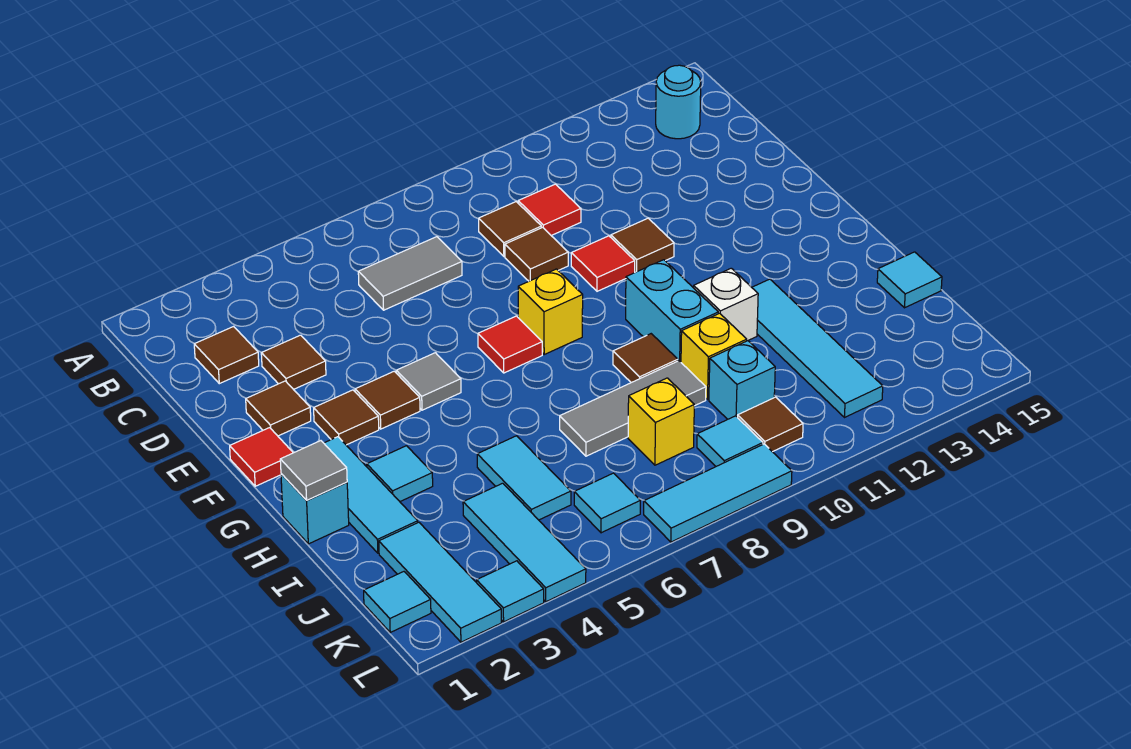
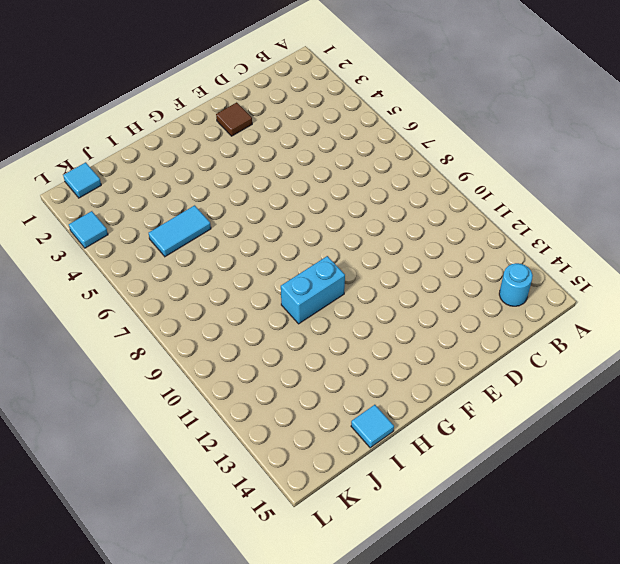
none -> brown tile C2 level 1
none -> grey tile C6:C7 level 1
none -> brown tile C9 level 1
none -> red tile C10 level 1

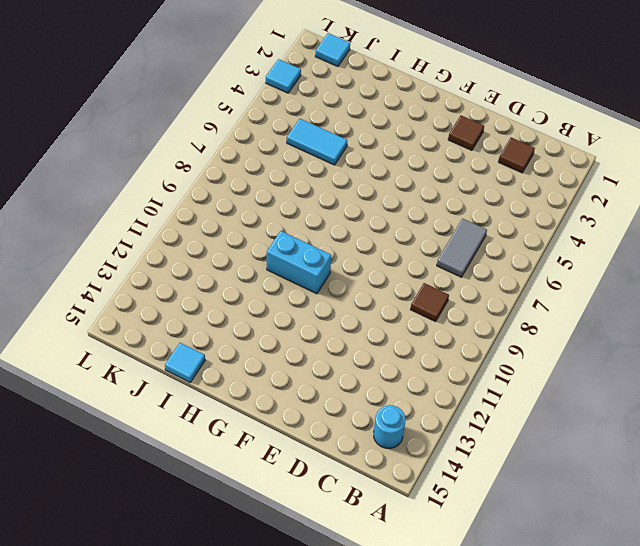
none -> red tile C10 level 1
none -> brown tile D3 level 1
none -> brown tile D9 level 1
none -> red tile E10 level 1

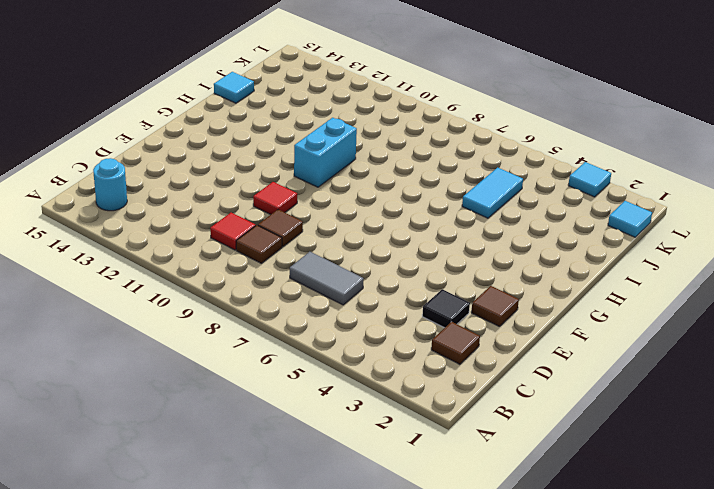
black tile D3 level 1 -> brown tile D3 level 1
none -> brown tile E11 level 1
none -> red tile F1 level 1
none -> brown tile F3 level 1
none -> brown tile F4 level 1

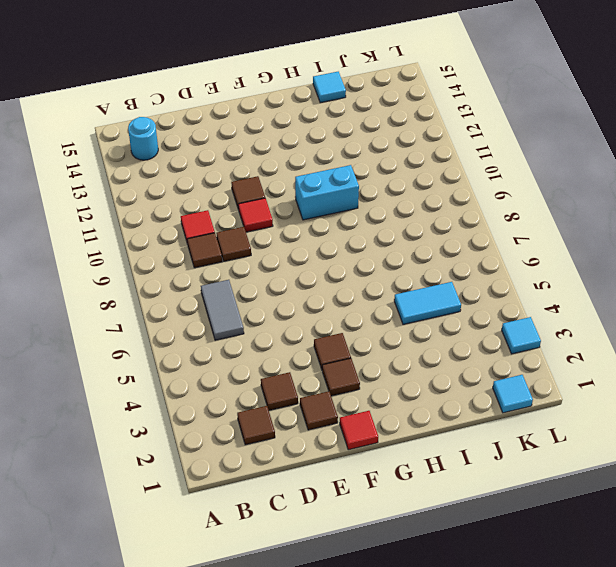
none -> grey tile F5 level 1
none -> red tile F7 level 1
none -> yellow brick F8 level 1
none -> cyan tile G2:I2 level 1

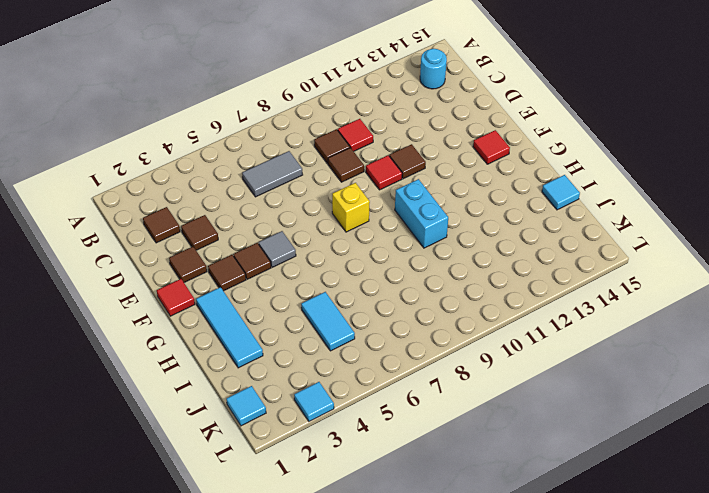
red tile F14 level 1 -> red tile F7 level 1
none -> cyan brick H1 level 1
none -> cyan tile H3 level 1
none -> brown tile H9 level 1
none -> white brick H11 level 1

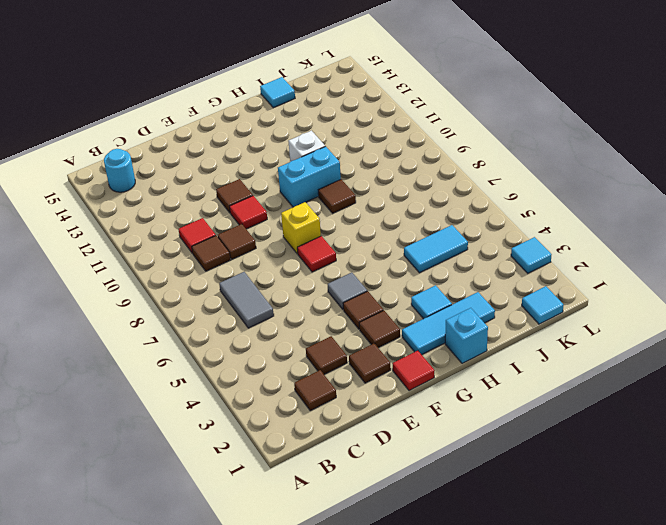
none -> cyan tile H12:K12 level 1
none -> grey tile I7:I9 level 1
none -> yellow brick I10 level 1
none -> cyan tile J2:L2 level 1

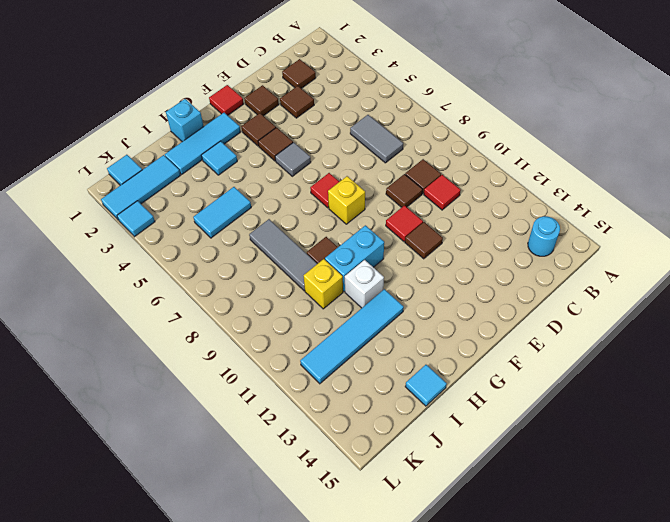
none -> cyan tile J4:L4 level 1
none -> yellow brick J8 level 1
none -> cyan brick J10 level 1
none -> cyan tile K6 level 1

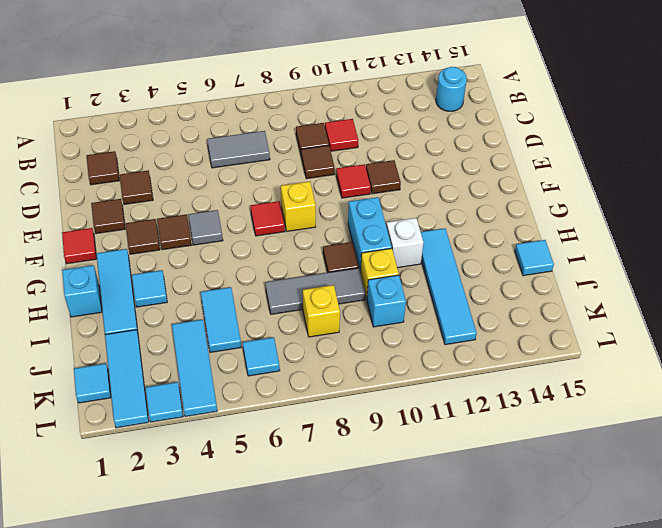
none -> cyan tile K9 level 1
none -> brown tile K10 level 1
none -> cyan tile L7:L9 level 1
none -> grey tile H1 level 2

